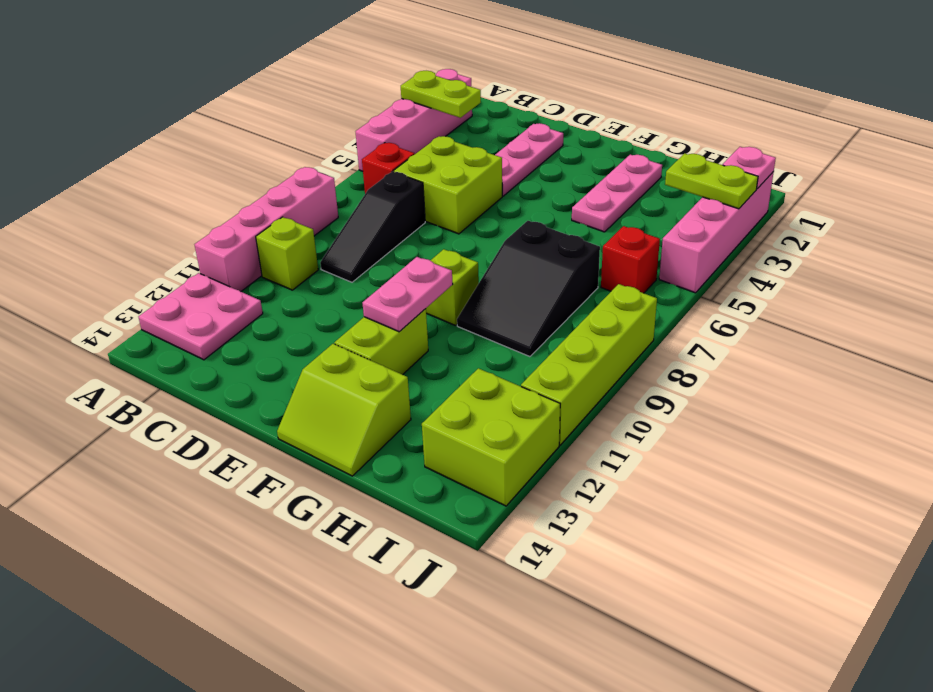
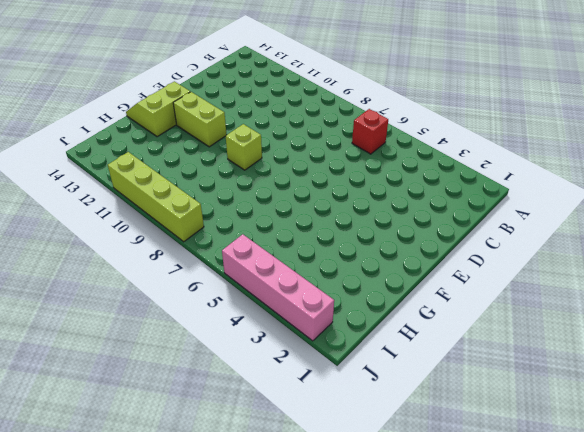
none -> pink brick A2:A5 level 1
none -> pink brick A8:A11 level 1
none -> pink plate A12:B13 level 1

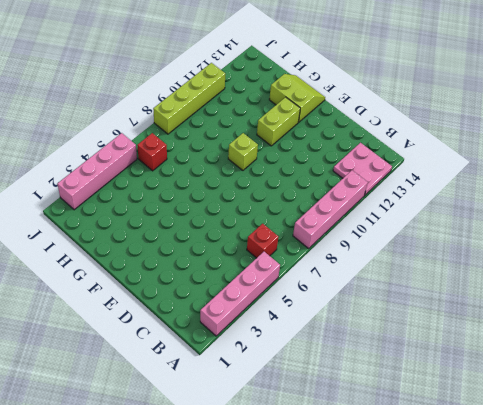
none -> lime brick B10 level 1
none -> lime brick C5:D6 level 1
none -> black slope C7:C9 level 1 top 7

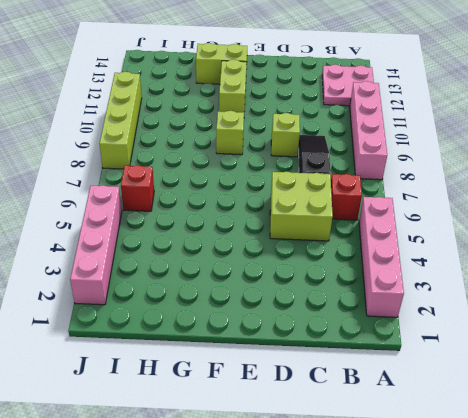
lime brick D9 level 1 -> lime brick B10 level 1
none -> pink plate D2:D4 level 1
none -> pink plate G2:G4 level 1
none -> black slope G7:H9 level 1 top 7

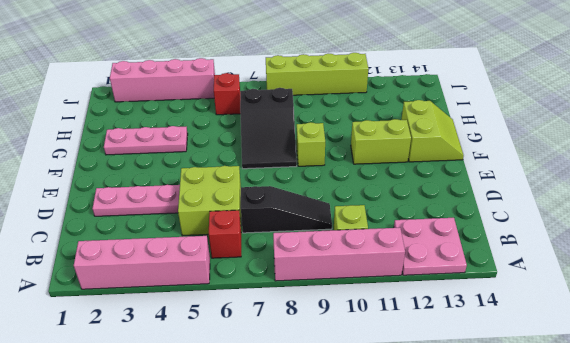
black slope F7:H8 level 1 top H -> black slope G7:H9 level 1 top 7
none -> lime brick I12:J13 level 1
none -> lime plate A3:B3 level 2
none -> pink plate F10:F11 level 2

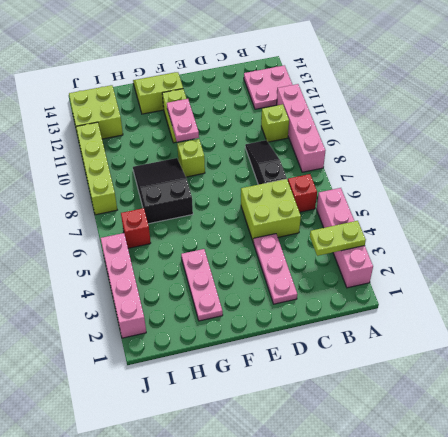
none -> lime plate I3:J3 level 2
none -> pink plate J2 level 2

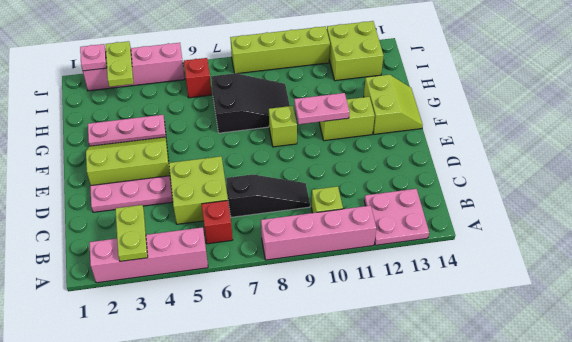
lime slope E2:F4 level 1 top E -> none

